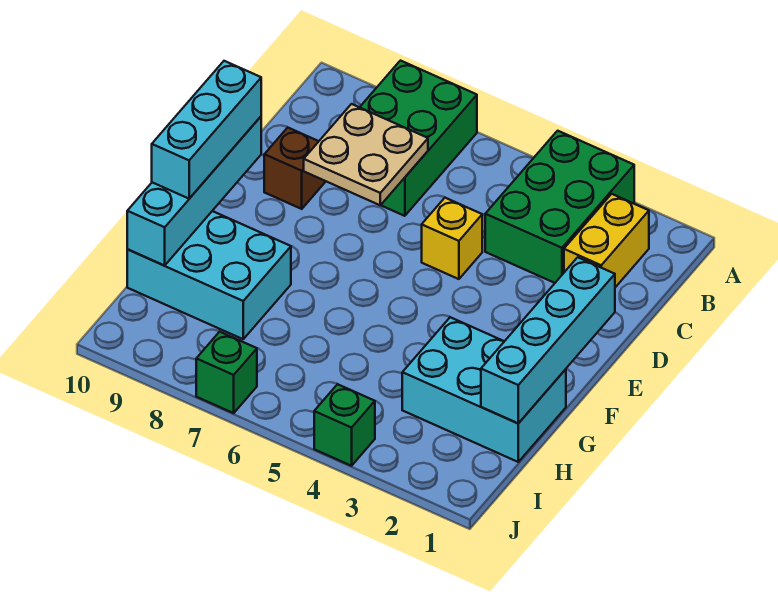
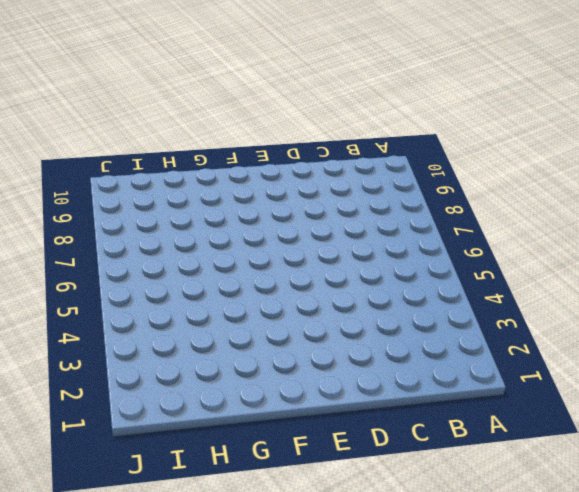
none -> green brick A3:C4 level 1
none -> green brick A7:C8 level 1
none -> yellow brick B2:C2 level 1

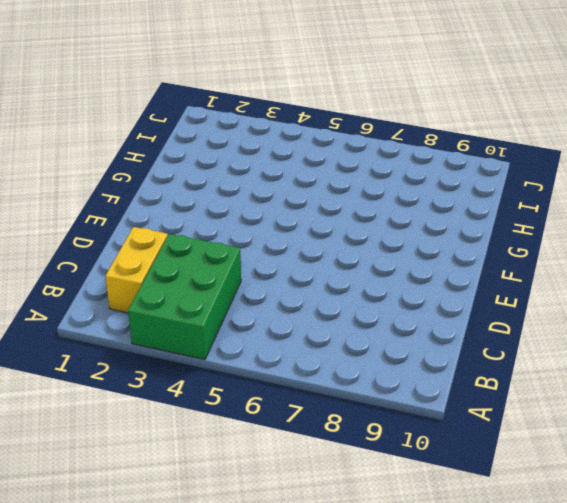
none -> green brick A7:C8 level 1
none -> yellow brick D5 level 1
none -> brown brick D9 level 1

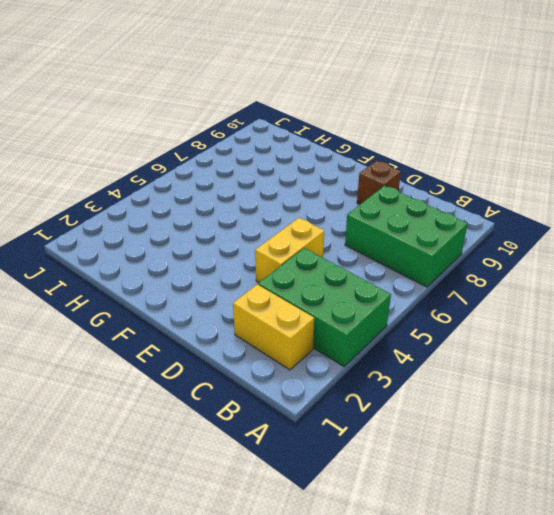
yellow brick D4:D5 level 1 -> yellow brick D5 level 1
none -> cyan brick G1:H3 level 1
none -> cyan brick G8:H10 level 1
none -> green brick J4 level 1

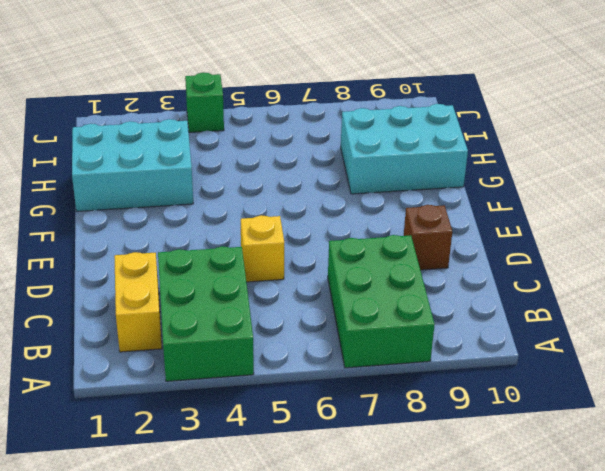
none -> green brick J7 level 1
none -> tan plate C7:D8 level 2
none -> cyan brick E1:H1 level 2

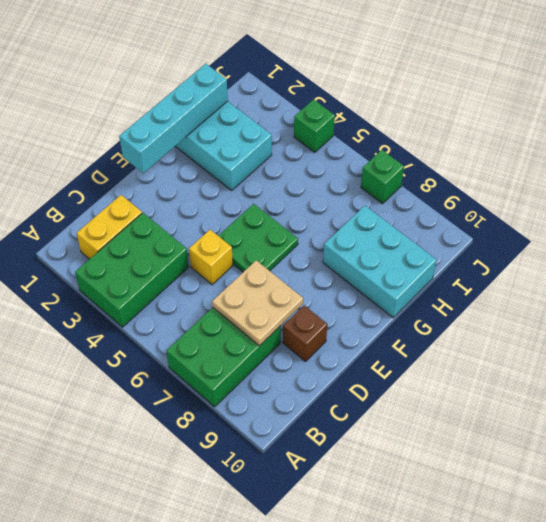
green plate E5:F6 level 1 -> none
none -> cyan brick E10:H10 level 2
none -> cyan brick E10:G10 level 3

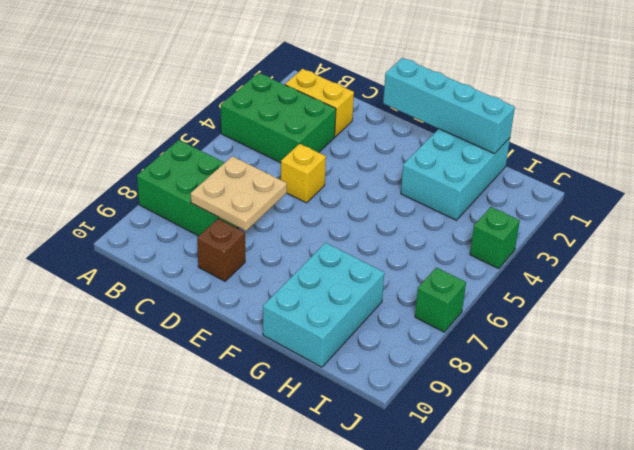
none -> cyan brick E10:H10 level 2
none -> cyan brick E10:G10 level 3

